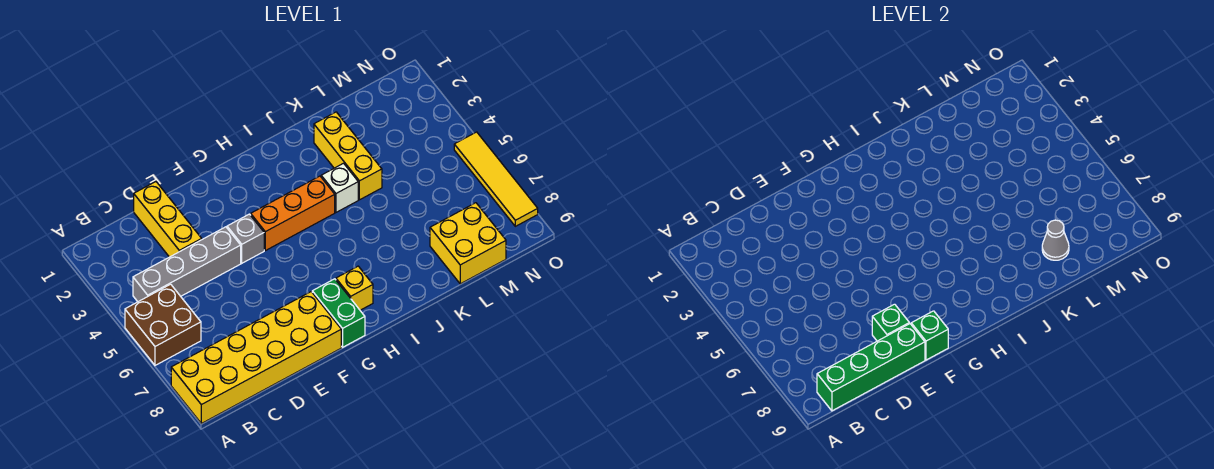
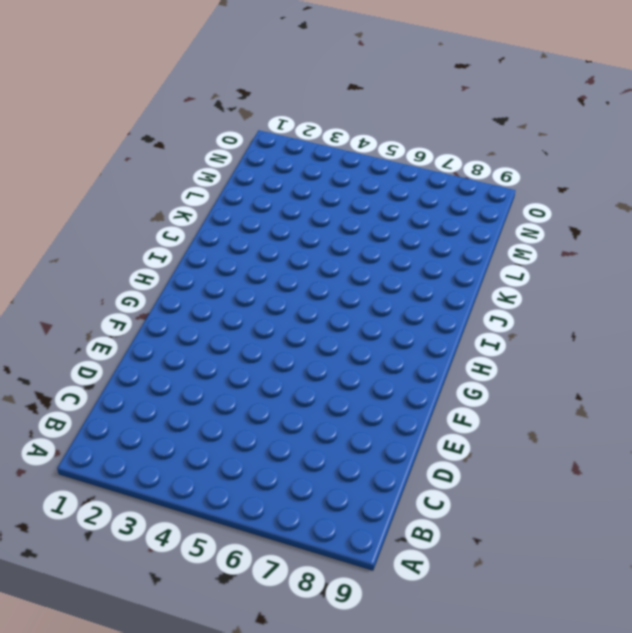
none -> brown brick A5:B6 level 1
none -> yellow brick A8:F9 level 1
none -> grey brick B4:E4 level 1

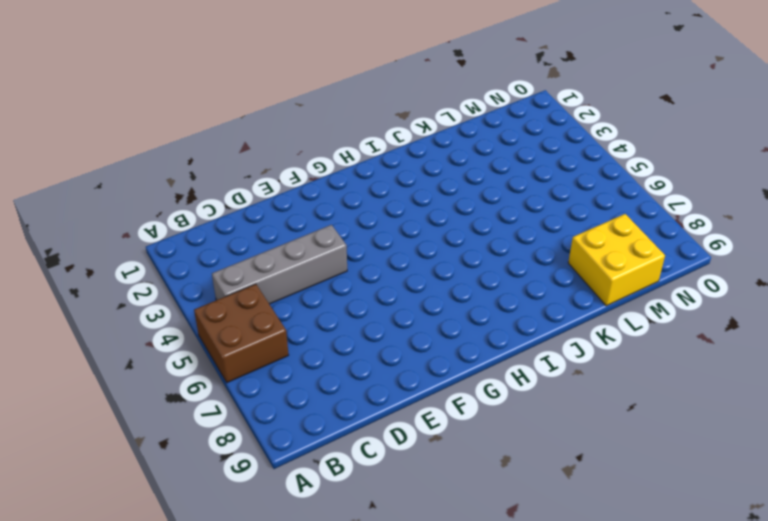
none -> yellow brick A8:F9 level 1
none -> yellow brick D1:D3 level 1
none -> grey brick F4 level 1

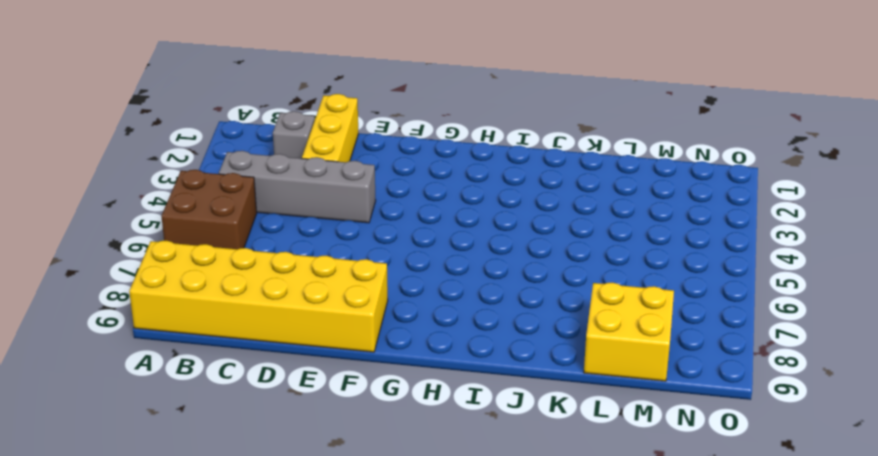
grey brick C2 level 1 -> grey brick F4 level 1
none -> orange brick G4:I4 level 1
none -> green brick G8:G9 level 1
none -> yellow brick H8 level 1

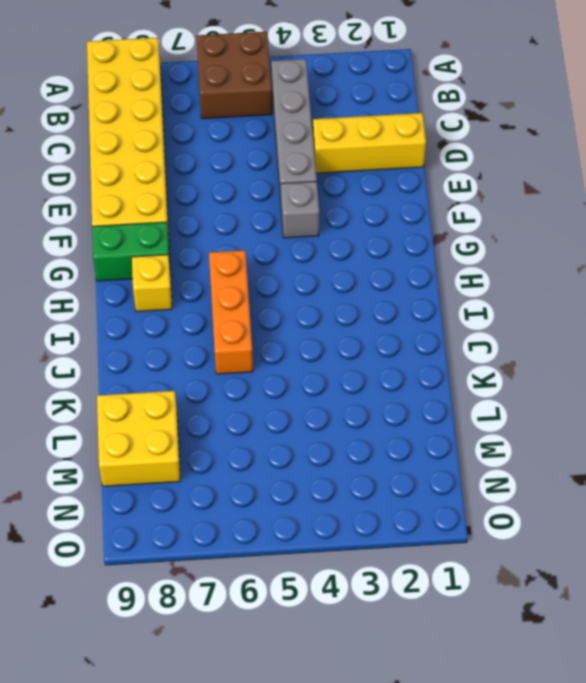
orange brick H6:J6 level 1 -> orange brick G4:I4 level 1
none -> white brick J4 level 1
none -> yellow brick K2:K4 level 1
none -> yellow tile O5:O8 level 1

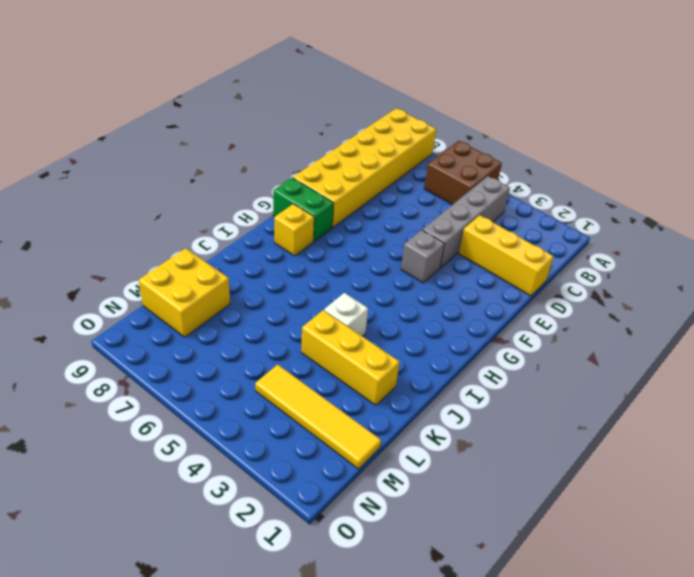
yellow tile M1:M4 level 1 -> yellow tile O5:O8 level 1
none -> orange brick G4:I4 level 1
none -> green brick B9:E9 level 2
none -> green brick E8 level 2

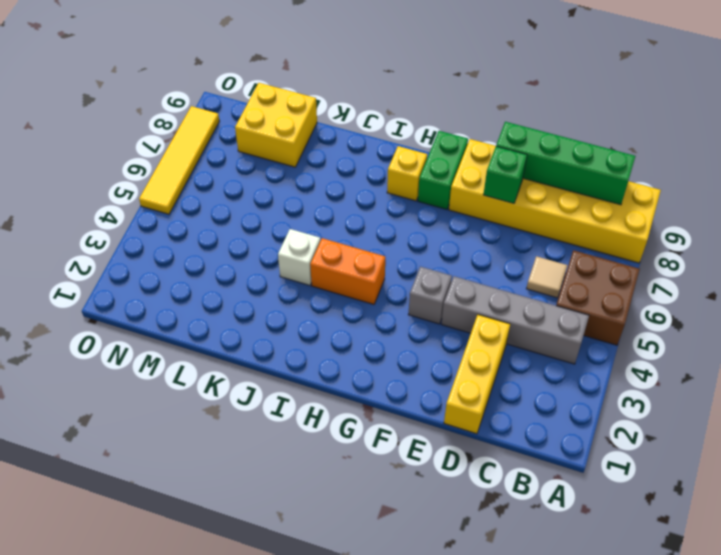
tan tile C6 level 1 -> none
orange brick H4:I4 level 1 -> orange brick G4:I4 level 1
none -> yellow brick K2:K4 level 1
none -> green brick F9 level 2
none -> grey cone L8 level 2

